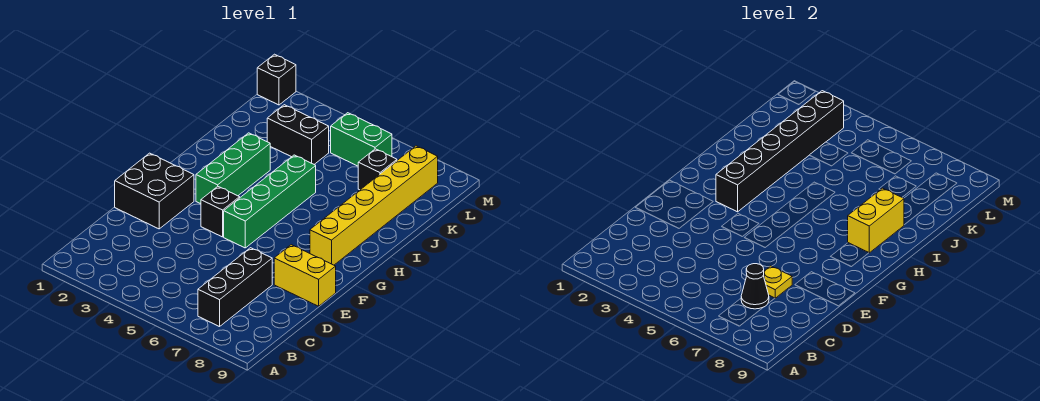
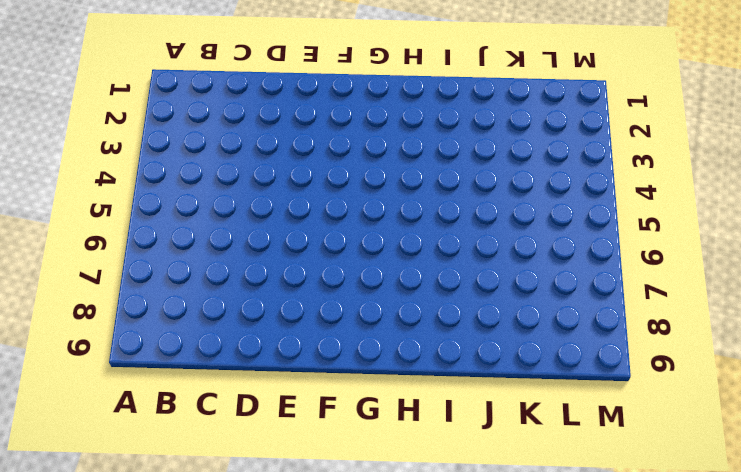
none -> black brick B7:D7 level 1
none -> black brick E1:F2 level 1
none -> yellow brick E8:E9 level 1

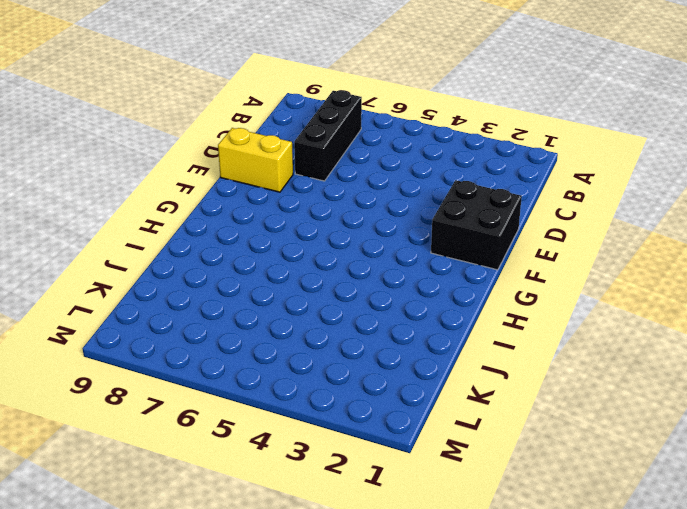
none -> black brick F4 level 1
none -> green brick F5:I5 level 1
none -> green brick G3:I3 level 1

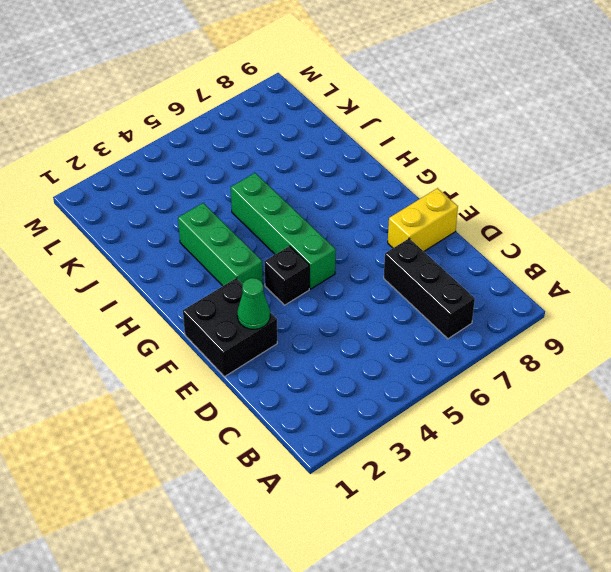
green cone E2 level 2 -> none
none -> yellow brick G8:L8 level 1
none -> black brick K3:K4 level 1
none -> black brick K7 level 1

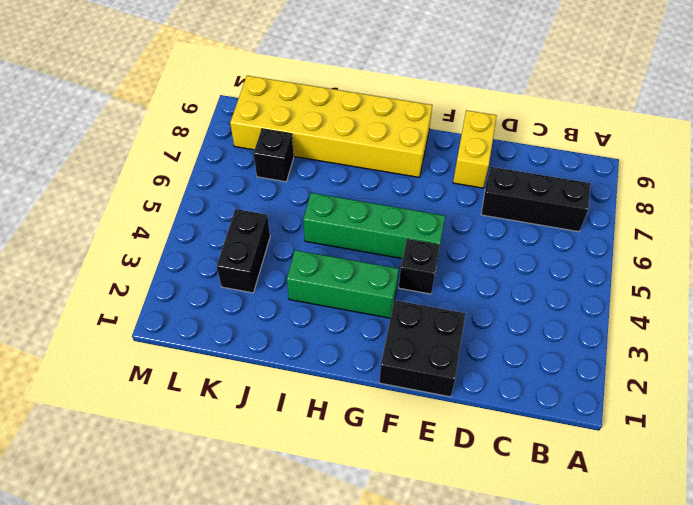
yellow brick G8:L9 level 1 -> yellow brick G8:L8 level 1
none -> green brick L5:L6 level 1
none -> black brick M1 level 1
none -> black cone C7 level 2

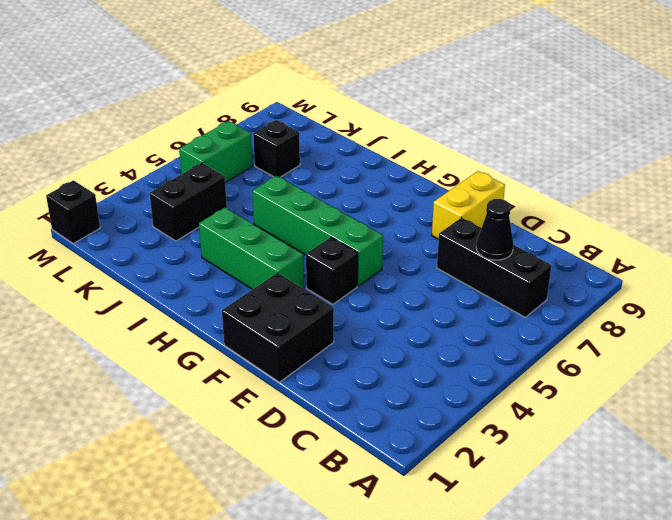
none -> yellow brick G8:L8 level 1
none -> yellow plate D7 level 2
none -> black brick G3:L3 level 2

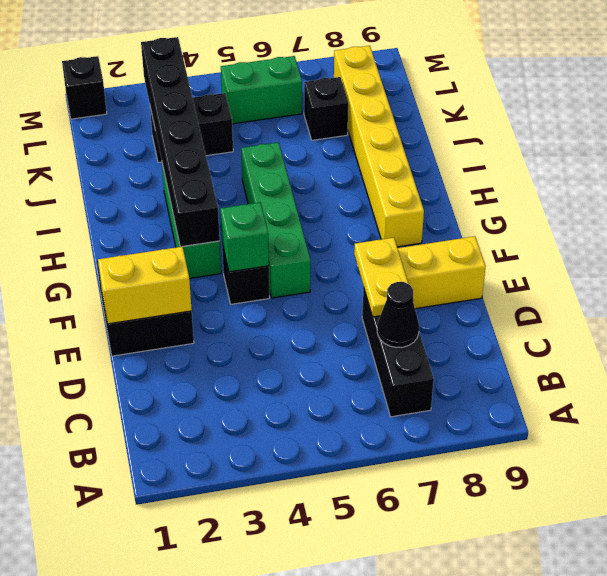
yellow plate D7:E7 level 2 -> yellow plate D7 level 2
yellow brick E1:E2 level 2 -> yellow brick H8:I8 level 2
green brick F4 level 2 -> none

